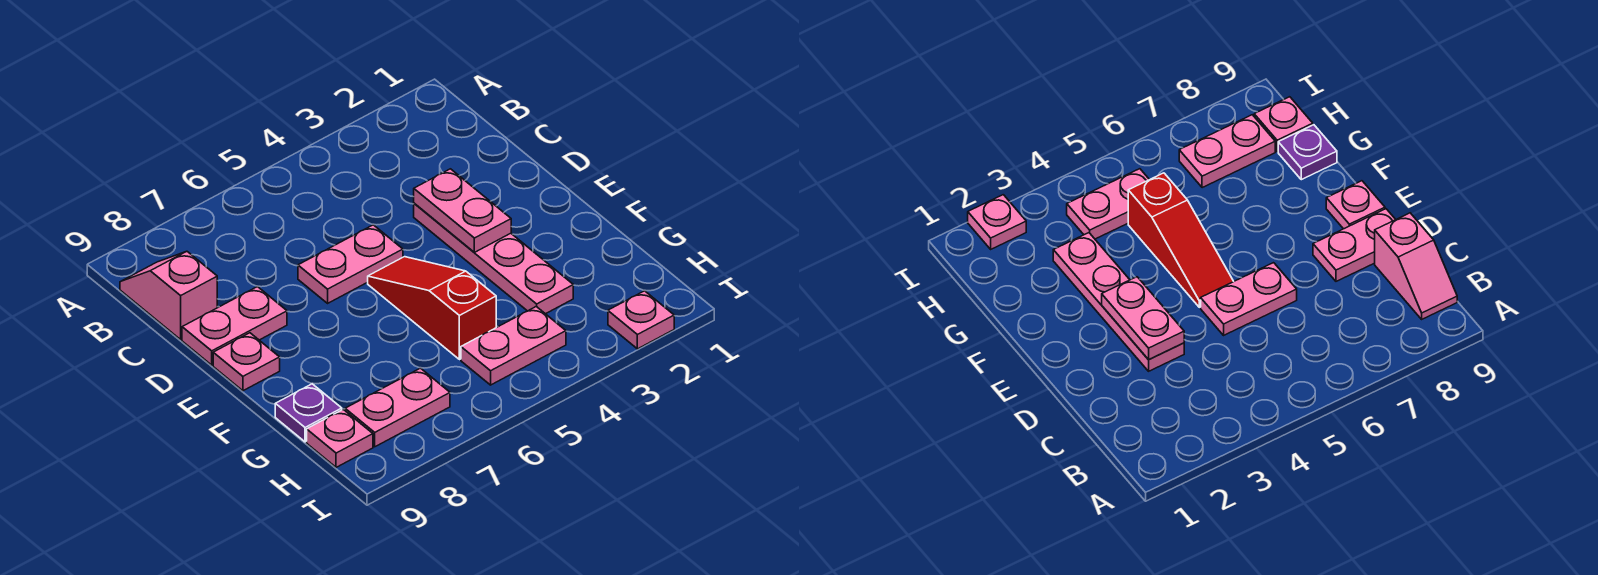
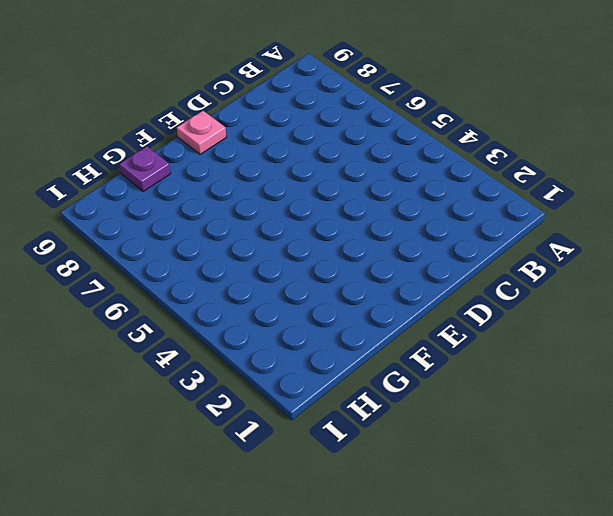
none -> pink slope B9:C9 level 1 top C
none -> pink plate D3:G3 level 1
none -> pink plate D5:D6 level 1

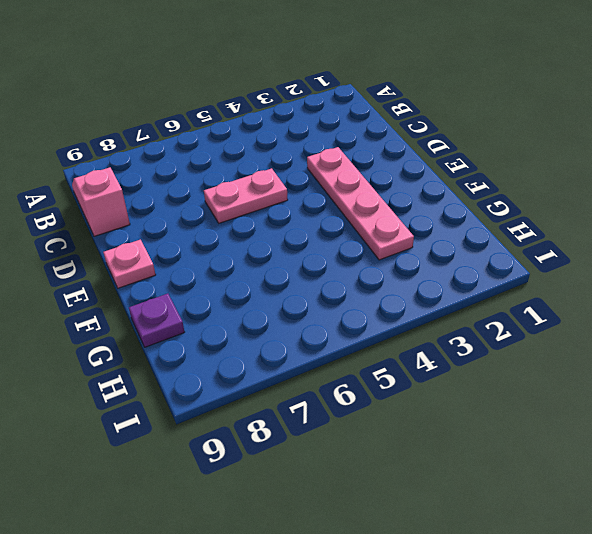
none -> pink plate D8:D9 level 1
none -> red slope E5:G5 level 1 top G
none -> pink plate H4:H5 level 1

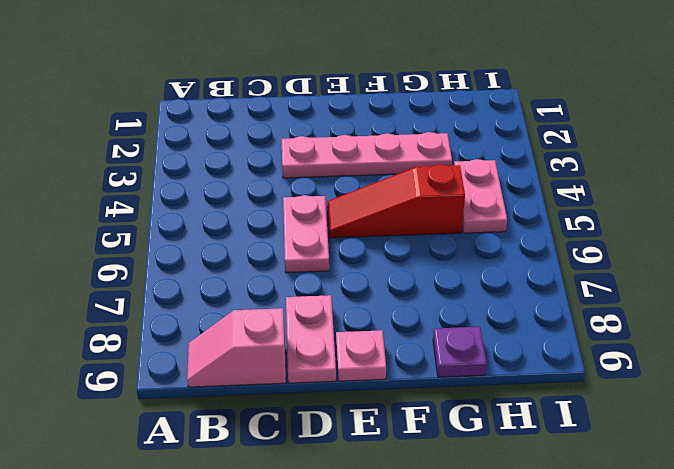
none -> pink plate H7:H8 level 1
none -> pink plate H9 level 1
none -> pink plate I2 level 1

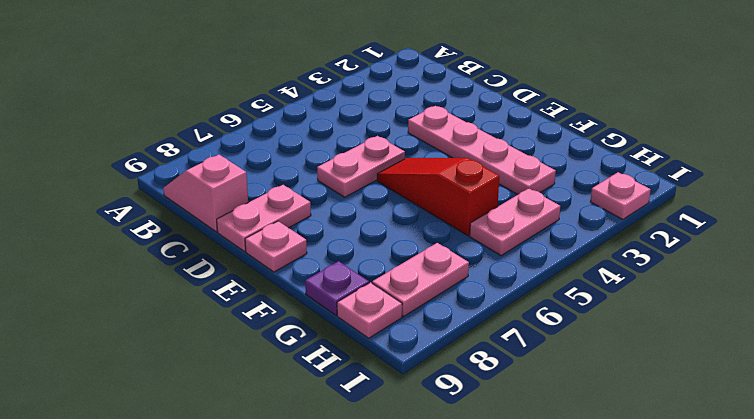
none -> pink plate D3:E3 level 2

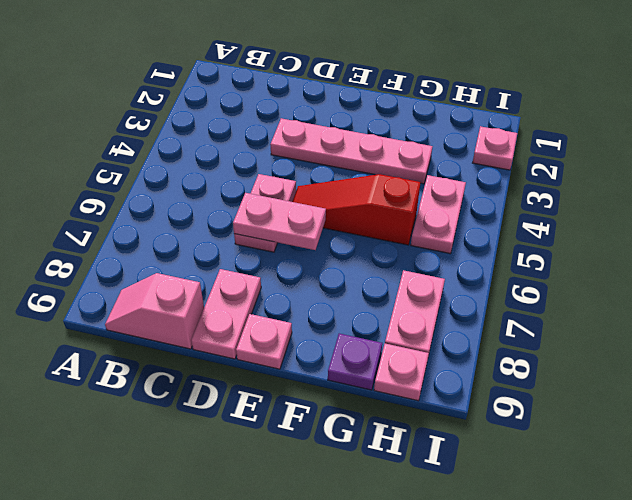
pink plate D6:E6 level 2 -> pink plate D3:E3 level 2

